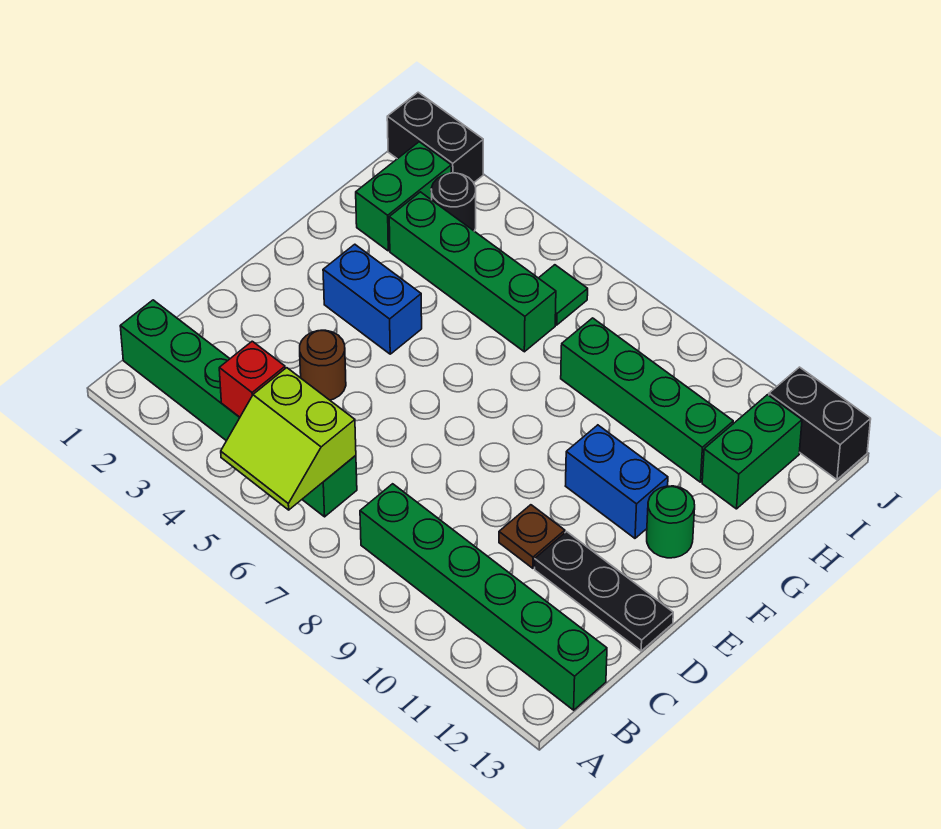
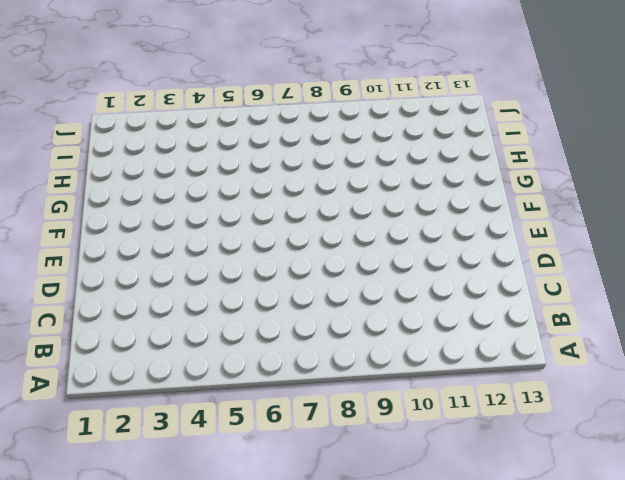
none -> green brick B1:B6 level 1
none -> green brick B8:B13 level 1
none -> brown round brick D4 level 1

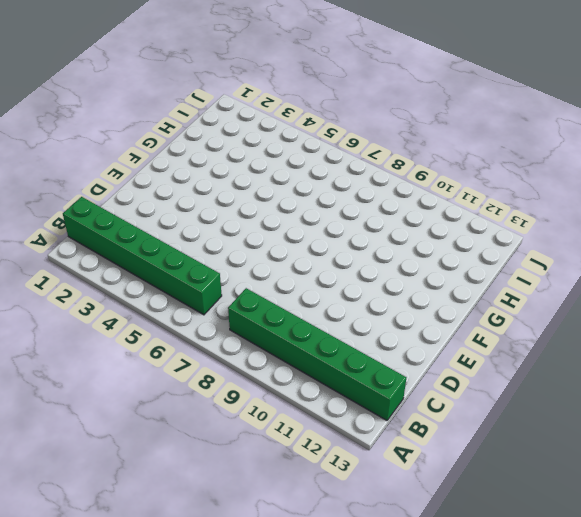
none -> brown round brick D4 level 1
none -> brown plate D10 level 1
none -> black plate D11:D13 level 1

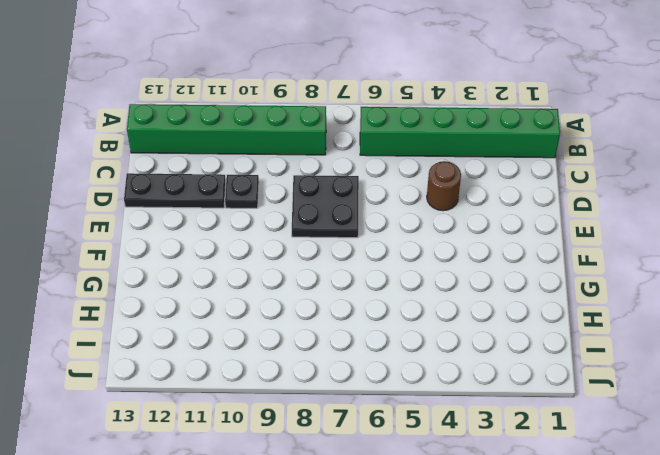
black plate D7:E8 level 1 -> none
black plate D10 level 1 -> brown plate D10 level 1
none -> blue brick F3:F4 level 1
none -> blue brick F10:F11 level 1
none -> green round brick F12 level 1

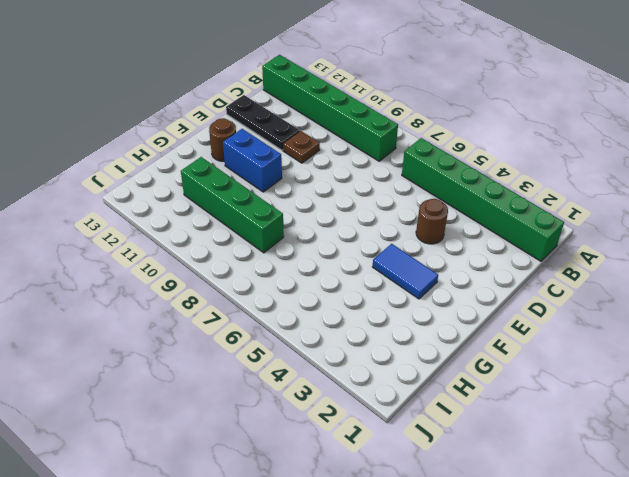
blue tile F3:F4 level 1 -> blue brick F3:F4 level 1
brown round brick F12 level 1 -> green round brick F12 level 1
none -> green brick H2:I2 level 1
none -> green brick H3:H6 level 1
none -> green brick H12:I12 level 1

